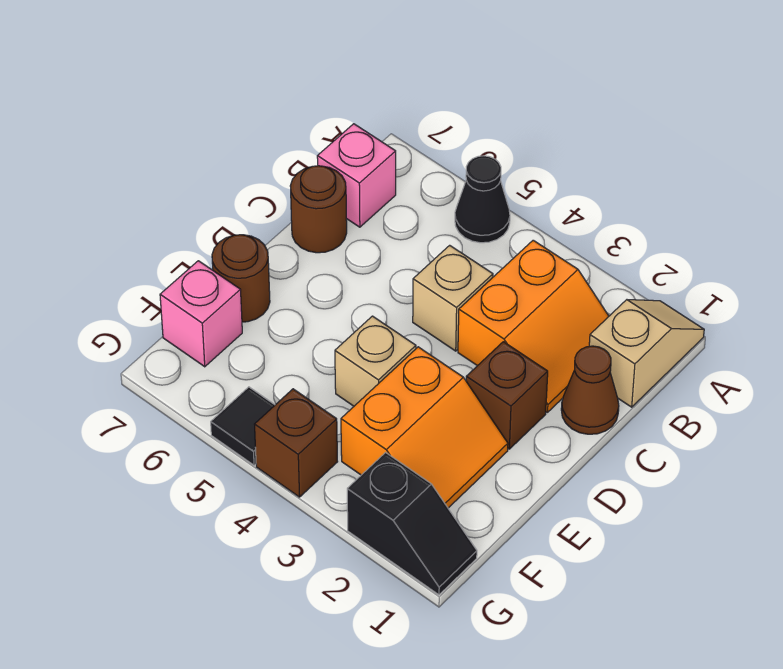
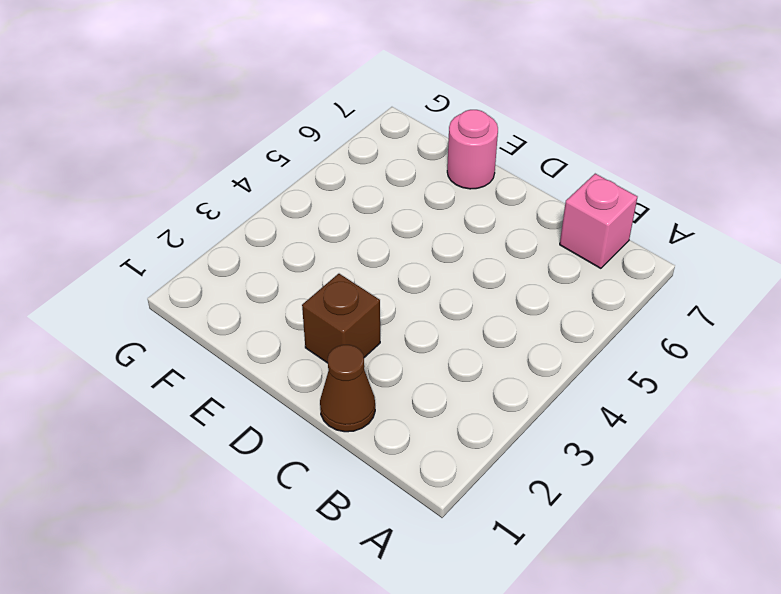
pink round brick E7 level 1 -> brown round brick E7 level 1
none -> tan slope A1:B1 level 1 top B
none -> black cone A5 level 1
none -> orange slope B2:C3 level 1 top 3

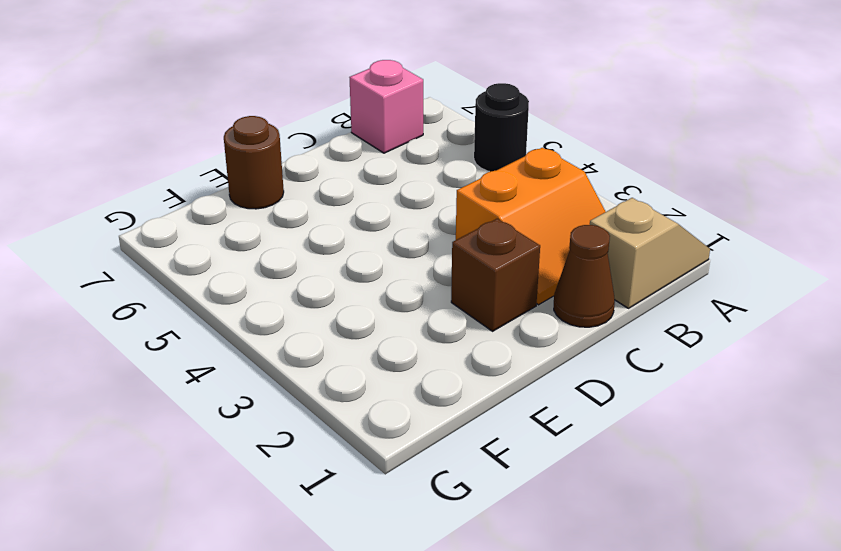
black round brick A5 level 1 -> black cone A5 level 1
none -> tan brick C4 level 1
none -> brown round brick C7 level 1
none -> orange slope E2:F3 level 1 top 3

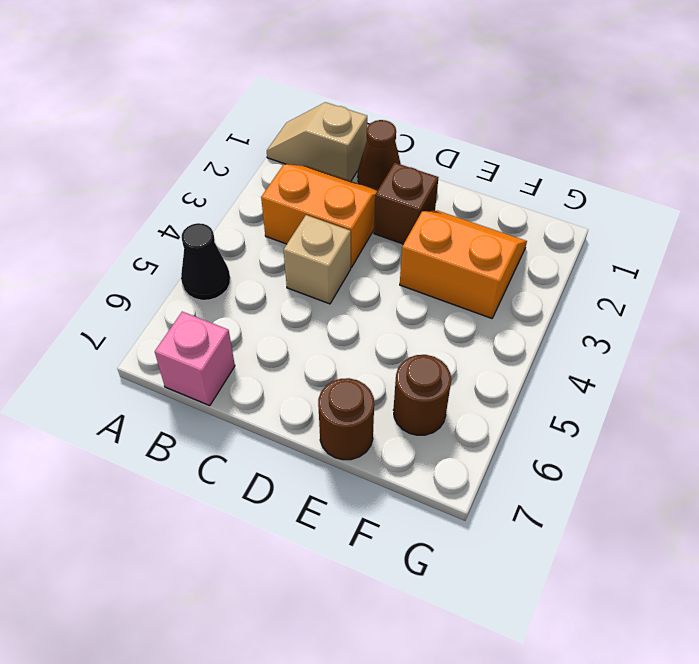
brown round brick F6 level 1 -> brown round brick C7 level 1
none -> tan brick E4 level 1
none -> pink brick F7 level 1
none -> black slope G1:G2 level 1 top 2

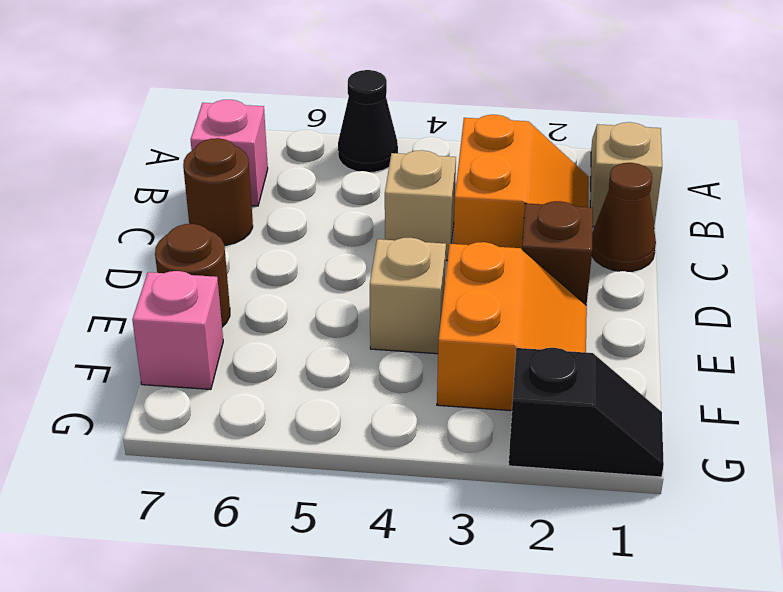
none -> brown brick G4 level 1
none -> black tile G5 level 1

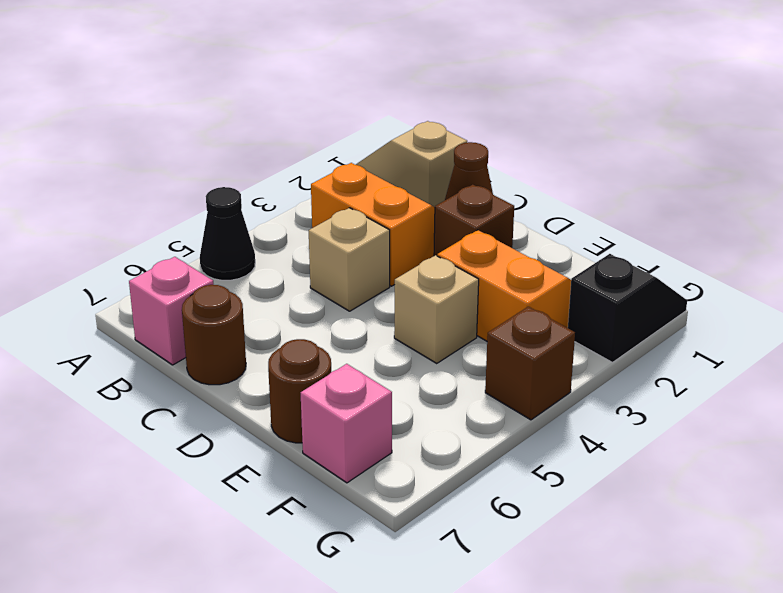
none -> black tile G5 level 1

